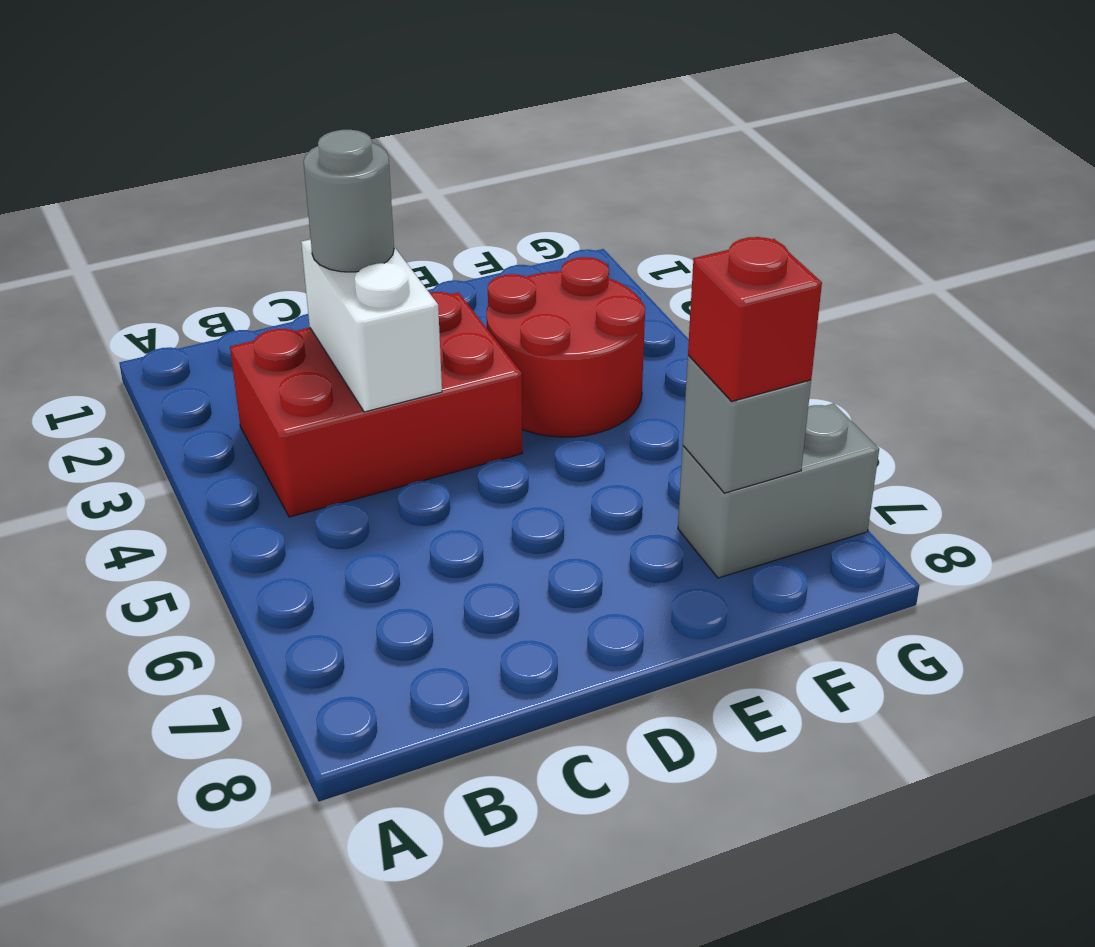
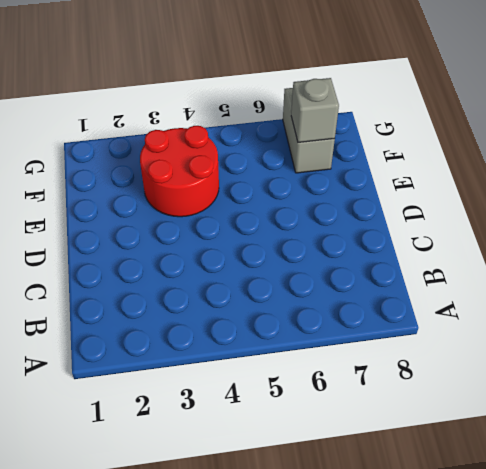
none -> red brick B3:D4 level 1
none -> white brick C3:C4 level 2

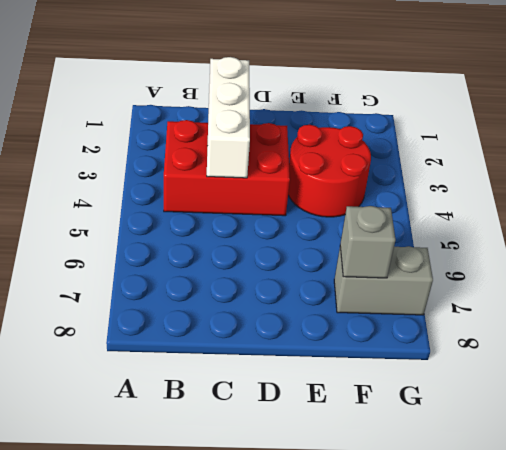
white brick C2:C4 level 2 -> white brick C3:C4 level 2
none -> grey round brick C3 level 3
none -> red brick F7 level 3

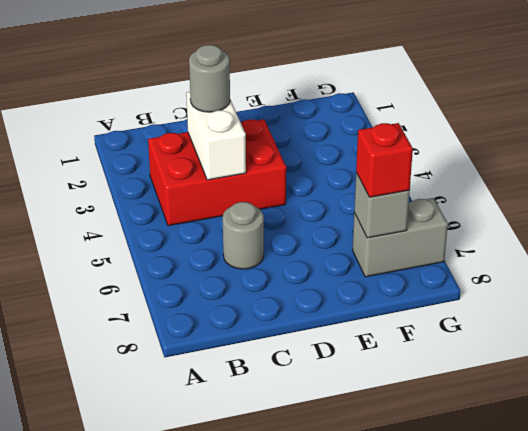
grey round brick C6 level 1 -> none
none -> red round brick E3:F4 level 1

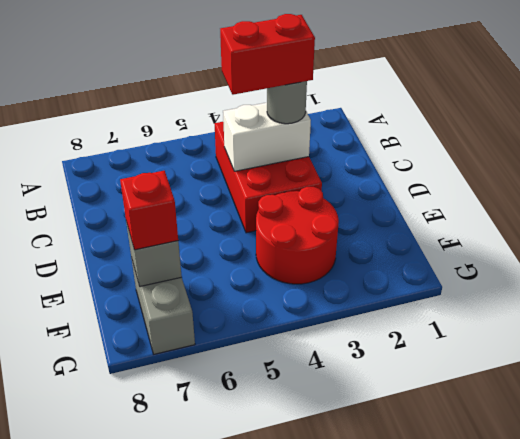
red brick C3:C4 level 4 -> none

